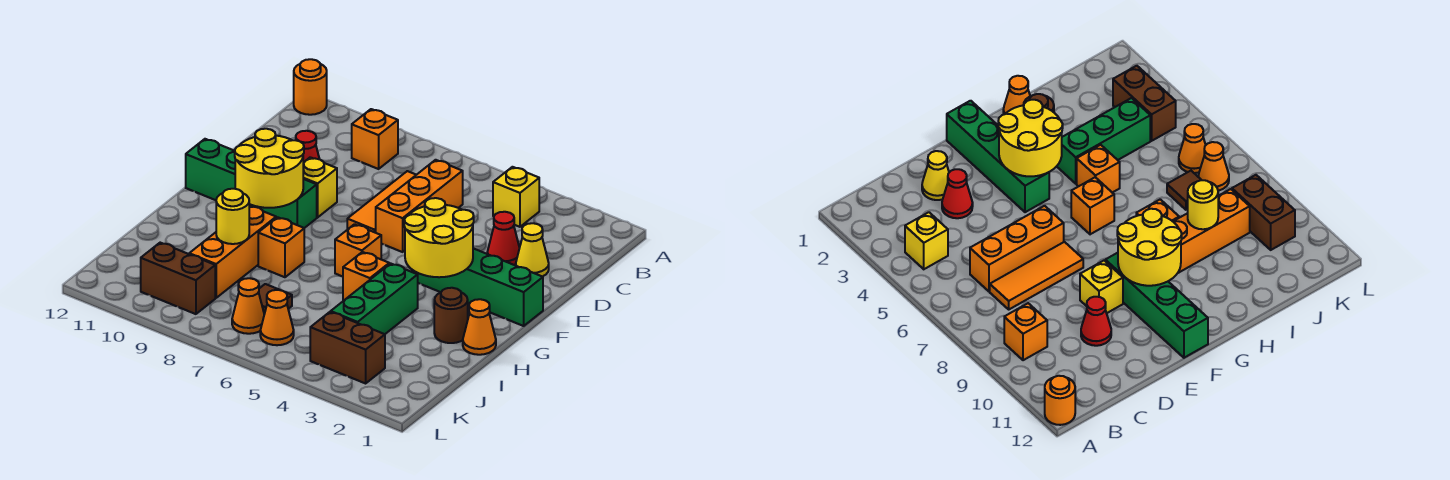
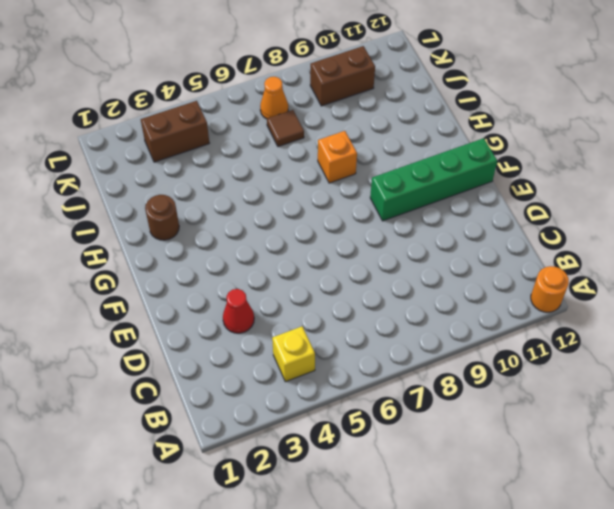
none -> orange brick B9 level 1
none -> orange brick C6:E6 level 1
none -> orange tile C7:E7 level 1

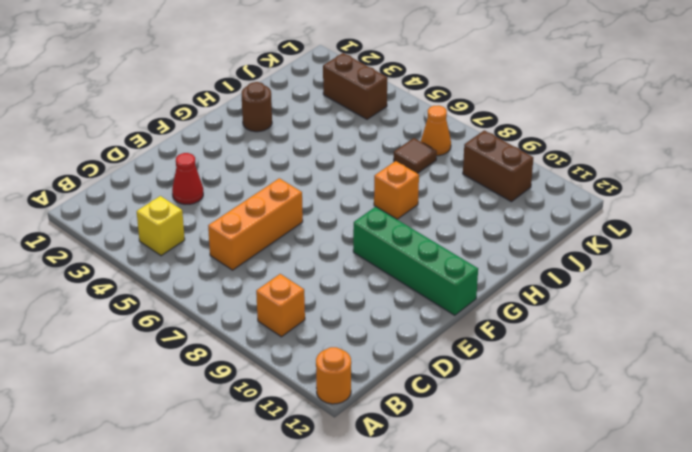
none -> orange tile C7:E7 level 1
none -> yellow cone D2 level 1
none -> red cone D10 level 1

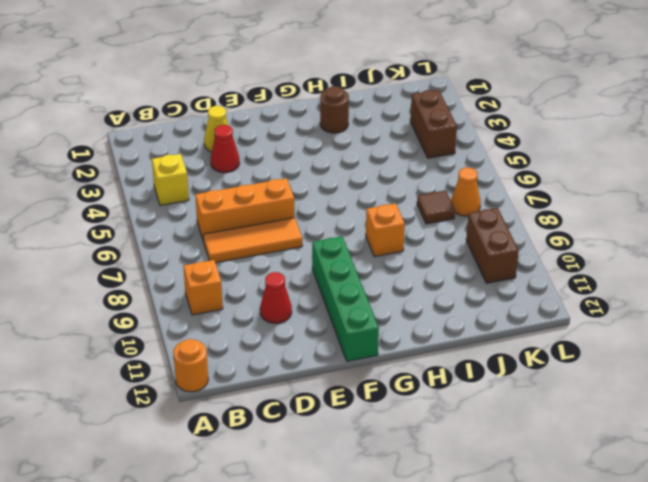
none -> yellow brick E9 level 1
none -> green brick F1:F4 level 1
none -> orange brick G6 level 1

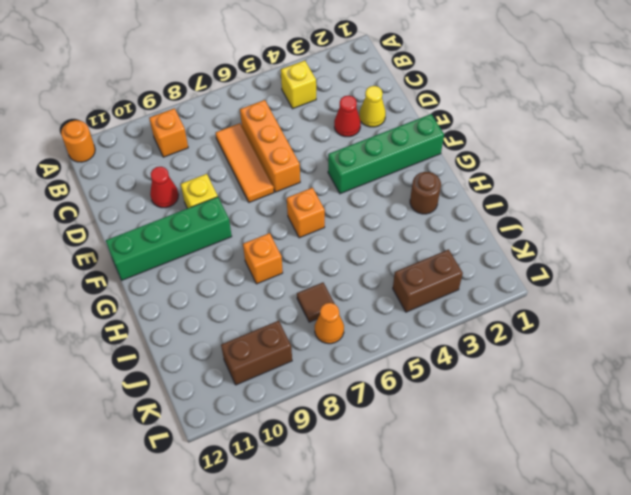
none -> orange cone H1 level 1
none -> green brick H4:J4 level 1
none -> orange brick H5 level 1

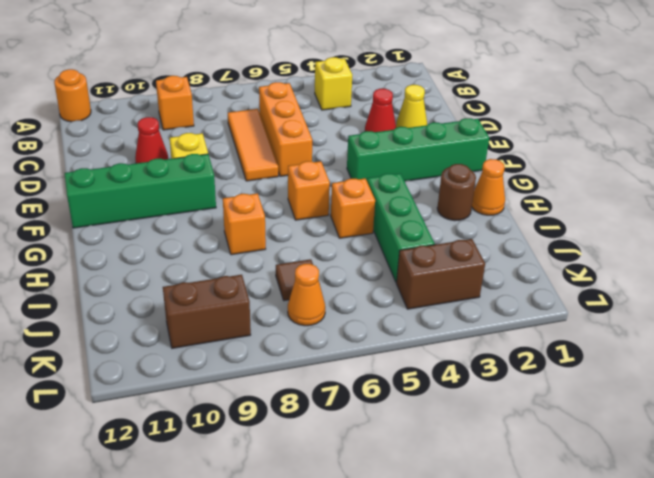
none -> orange brick H9:J9 level 1
none -> orange cone K6 level 1
none -> yellow round brick F3:G4 level 2

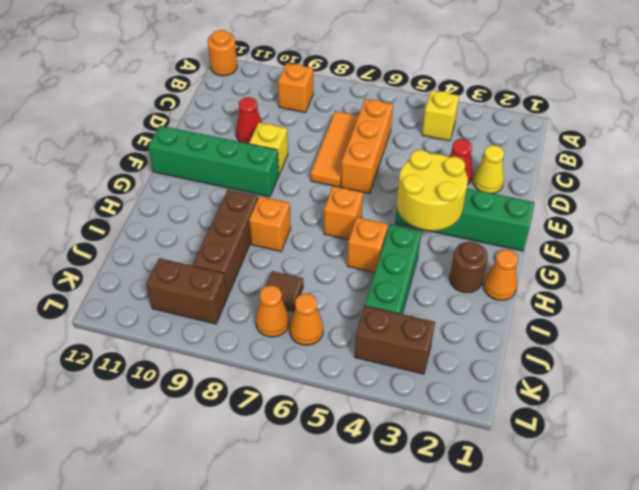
brown brick H9:J9 level 1 -> orange brick H9:J9 level 1
none -> yellow round brick F9:G10 level 2
none -> yellow round brick I9 level 2

